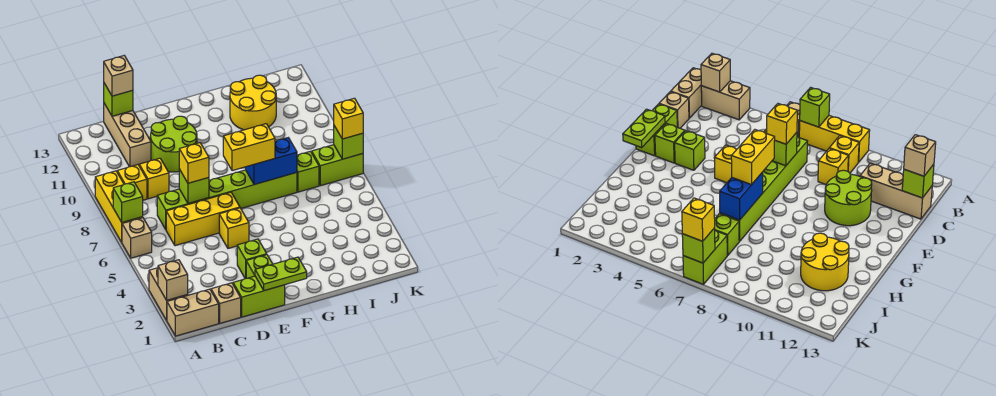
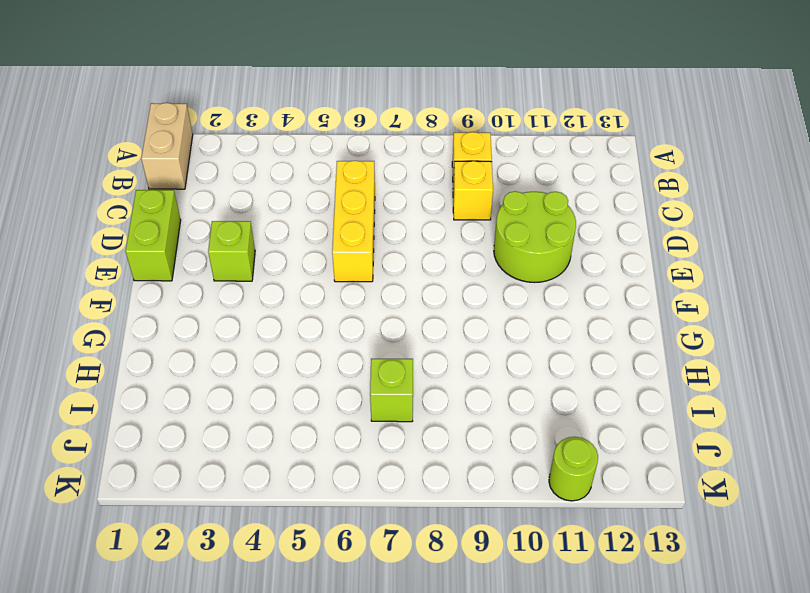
lime round brick K11 level 1 -> none
none -> tan brick A2:A3 level 1
none -> tan brick A6 level 1
none -> yellow brick A7:A9 level 1

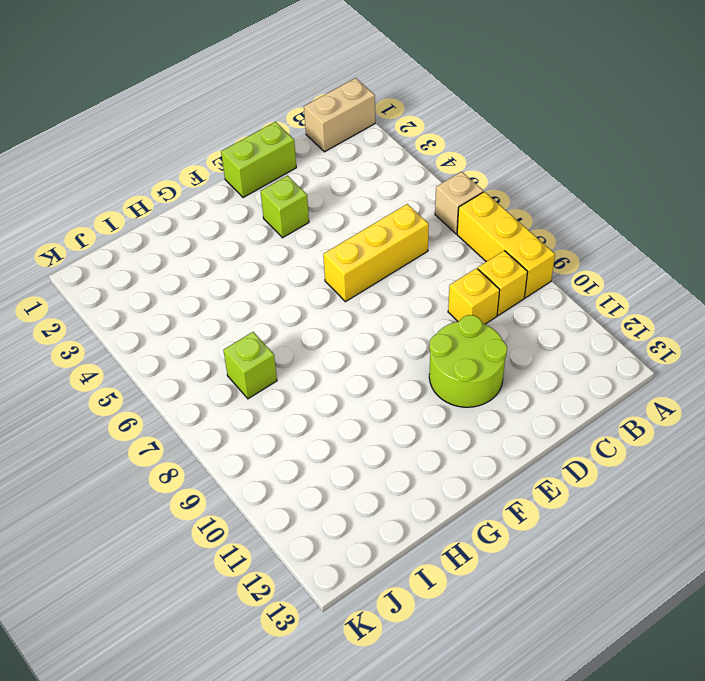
none -> tan brick A2:A3 level 1
none -> tan brick C1 level 1
none -> lime brick C7:H7 level 1

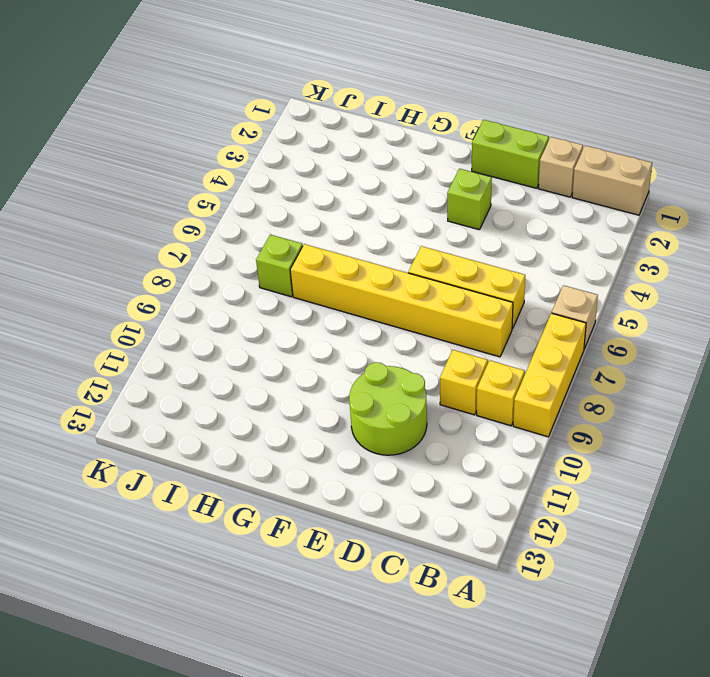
yellow brick C7:H7 level 1 -> lime brick C7:H7 level 1
none -> tan brick A2:A3 level 1
none -> tan brick C11:C13 level 1
none -> lime brick E2 level 1

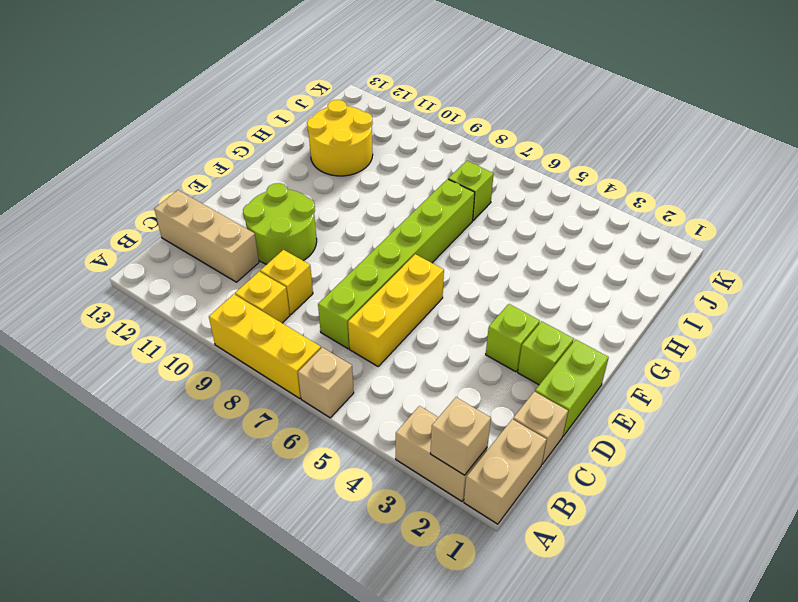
none -> yellow brick E5 level 1
none -> lime brick J7:K7 level 1
none -> lime brick A7 level 2

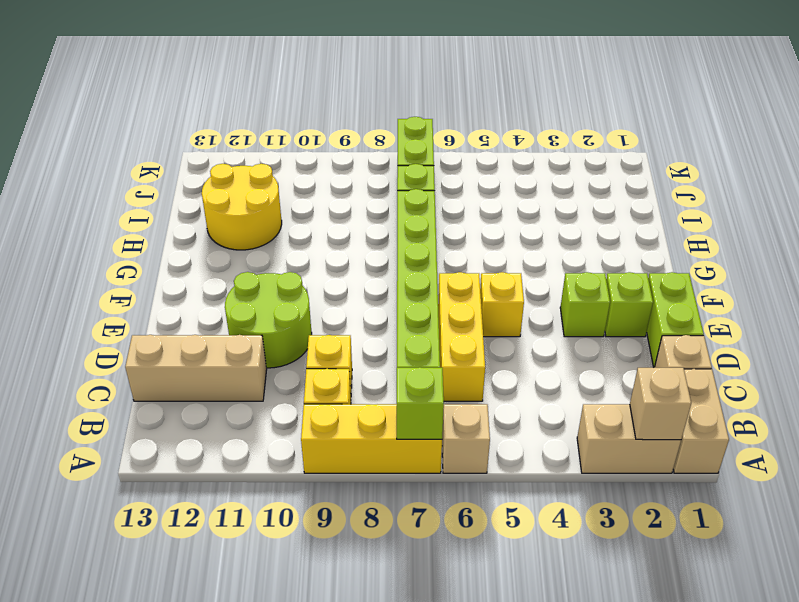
none -> lime brick C13 level 2
none -> lime brick D7 level 2
none -> lime plate E1:F1 level 2

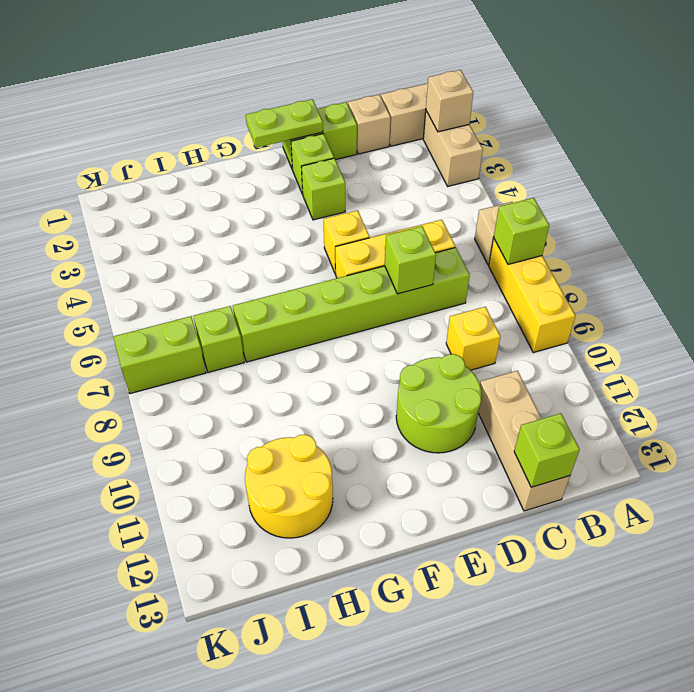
none -> yellow brick B9 level 1
none -> blue brick G7:H7 level 2
none -> lime brick K7 level 2

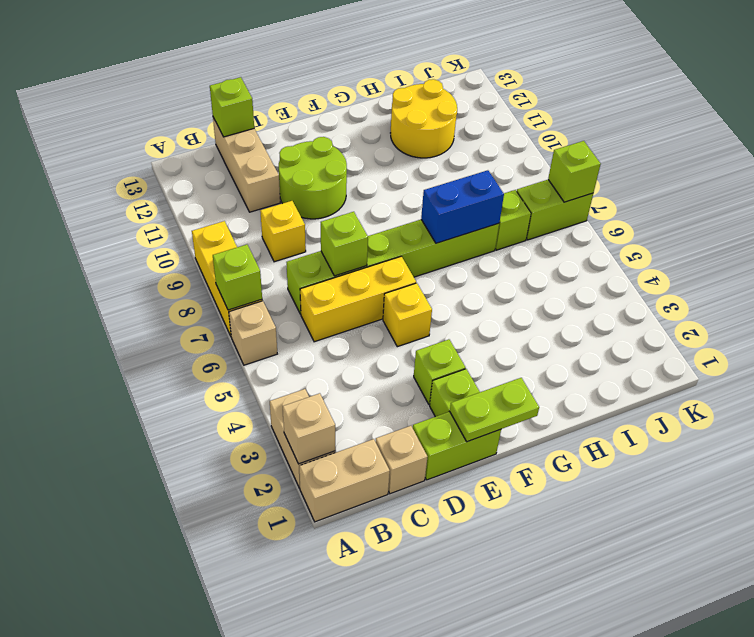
none -> yellow brick B9 level 1
none -> tan brick C13 level 3
none -> yellow brick D7 level 3

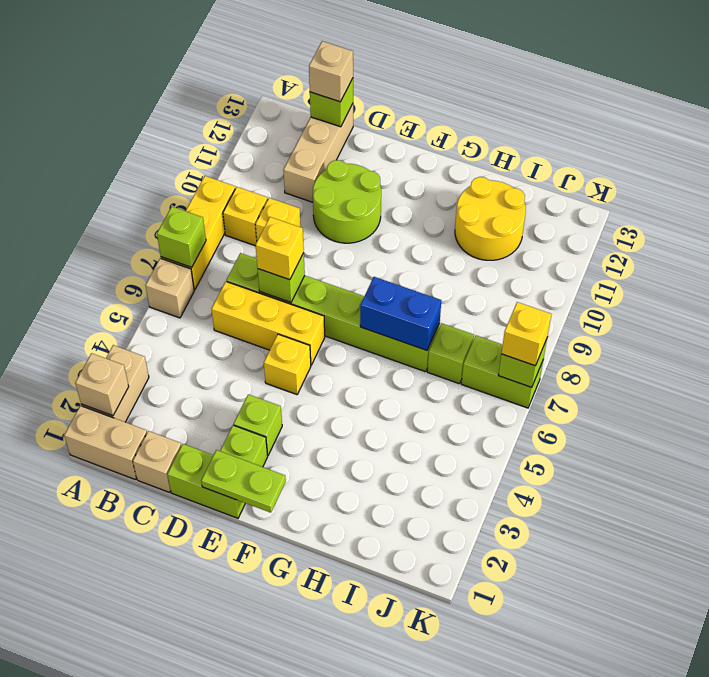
none -> yellow brick F7:G7 level 3

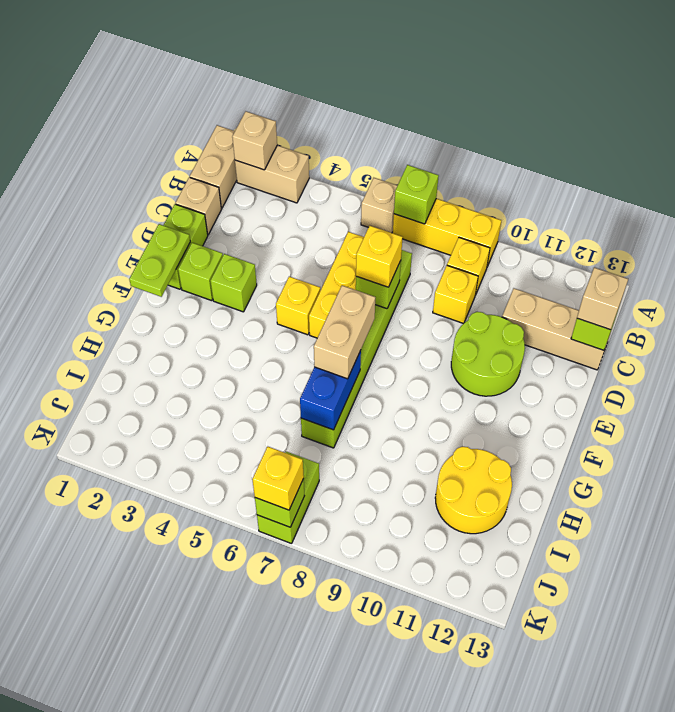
tan brick F7:G7 level 3 -> yellow brick F7:G7 level 3
none -> lime brick I7 level 1

